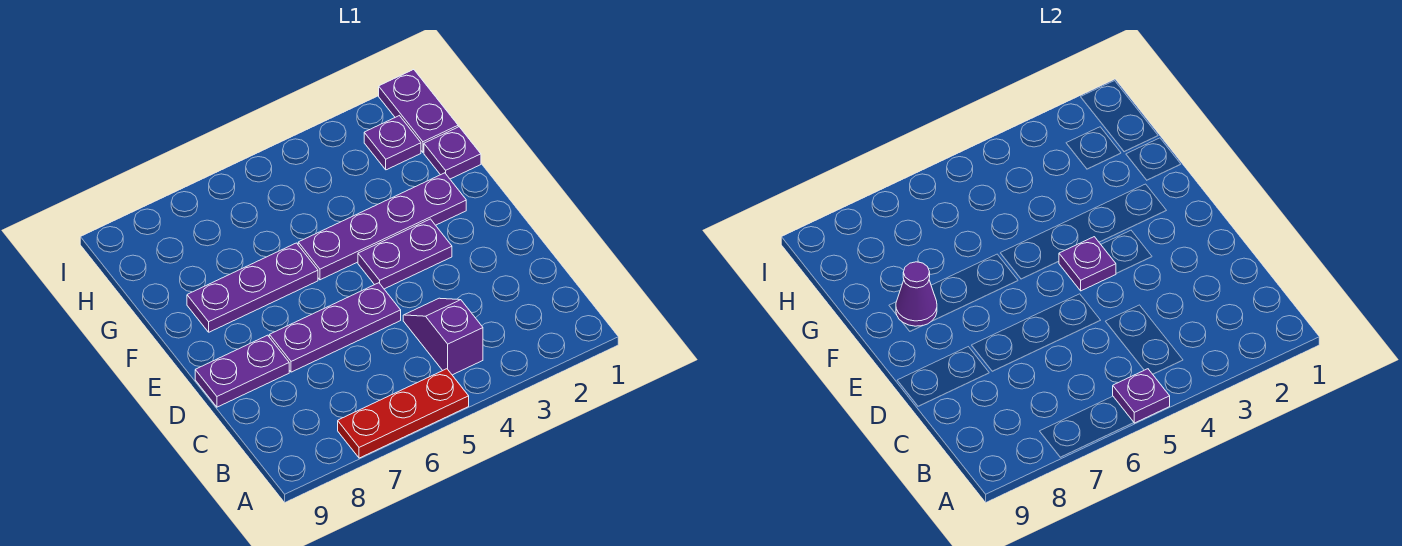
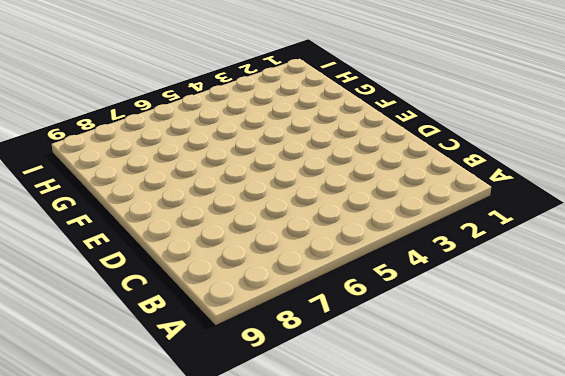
none -> red plate A5:A7 level 1
none -> purple slope B4:C4 level 1 top B
none -> purple plate D5:D7 level 1

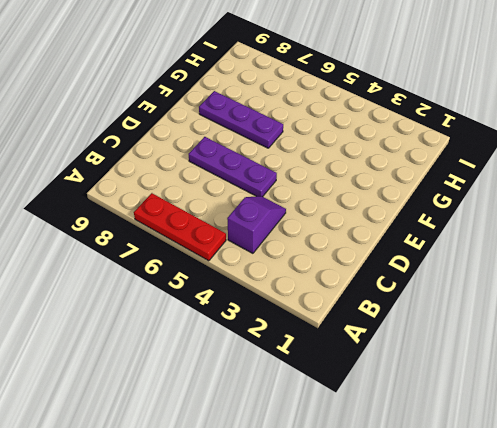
none -> purple plate D8:D9 level 1
none -> purple plate E3:E4 level 1
none -> purple plate F2:F5 level 1

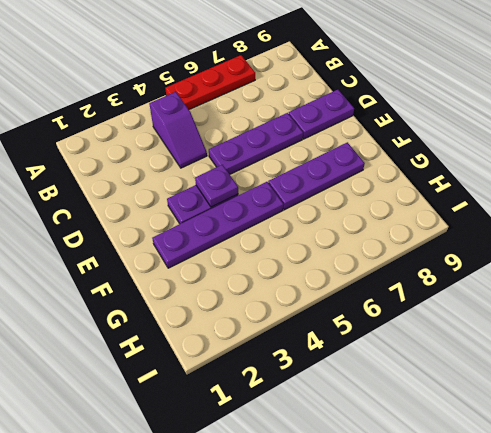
none -> purple plate G1 level 1
none -> purple plate H1:I1 level 1
none -> purple plate H2 level 1

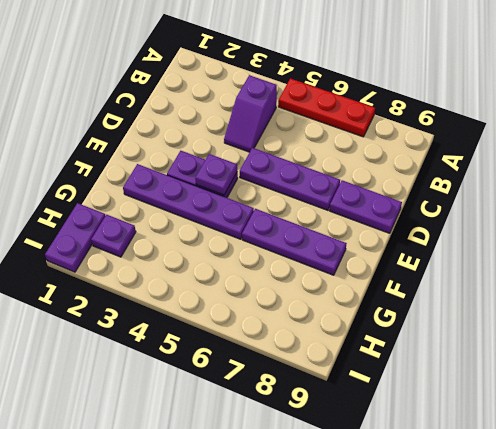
none -> purple plate G1 level 1
none -> purple plate A5 level 2
none -> purple cone F8 level 2

